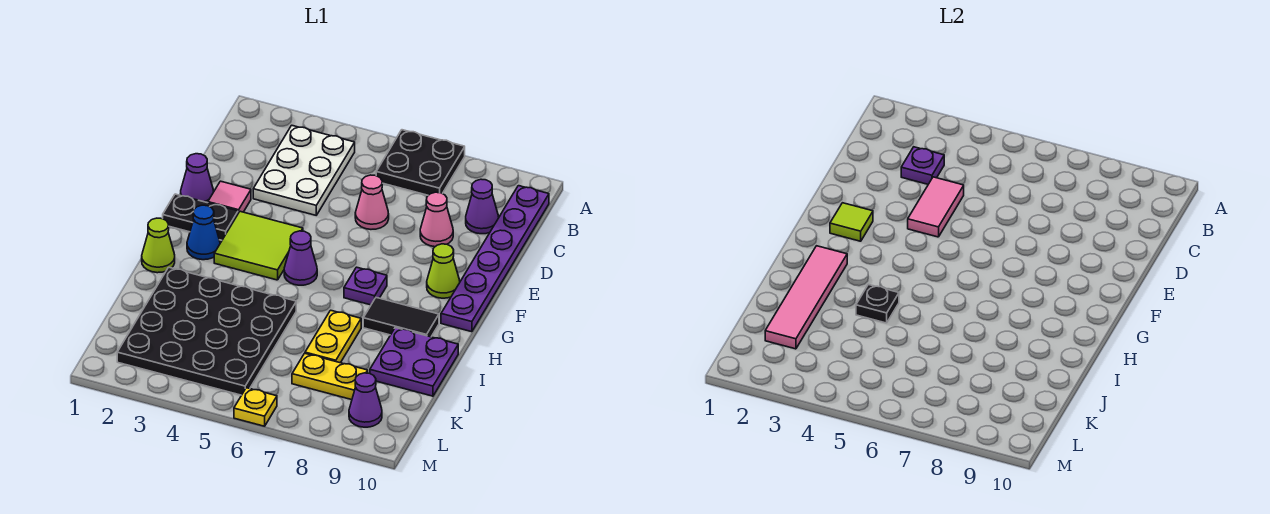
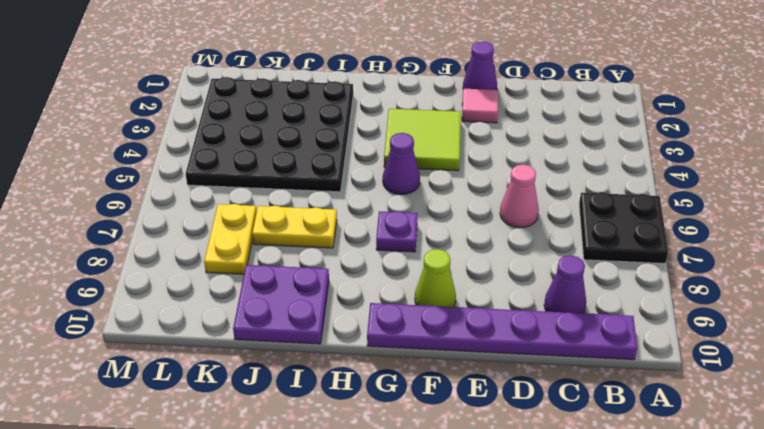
none -> white plate B3:D4 level 1
none -> pink cone D8 level 1
none -> black plate F1:F2 level 1

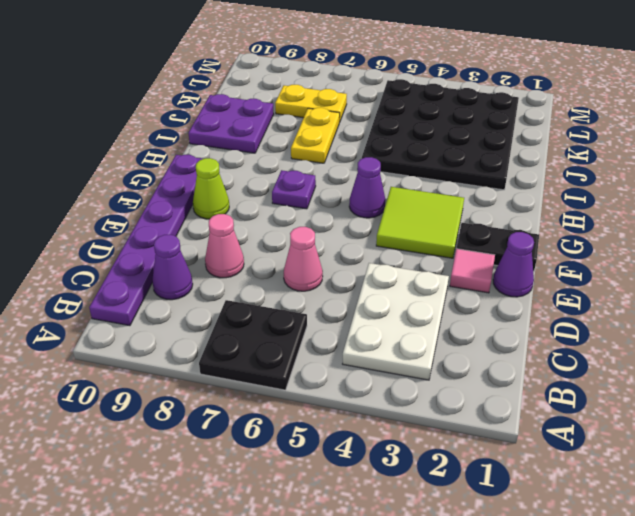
none -> blue cone G2 level 1
none -> lime cone H1 level 1
none -> black tile H8:H9 level 1

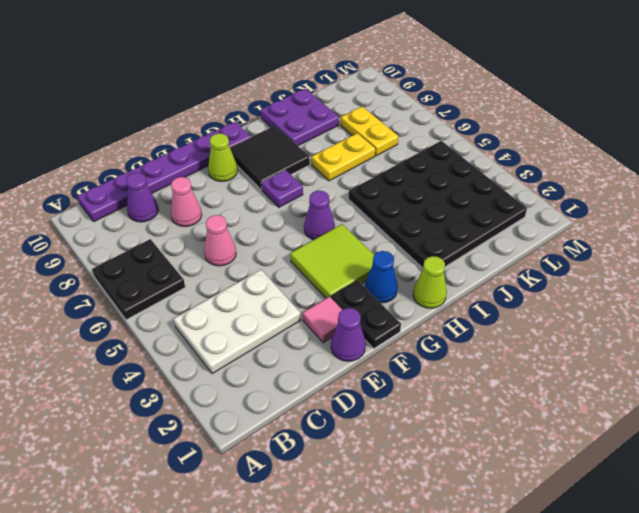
black tile G8:H9 level 1 -> black tile H8:H9 level 1
none -> purple cone L9 level 1
none -> yellow plate M6 level 1
none -> purple plate C3 level 2

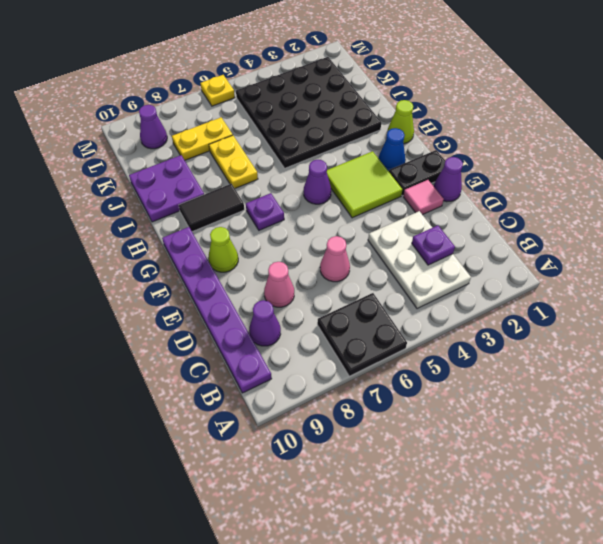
none -> pink tile D4:E4 level 2
none -> lime tile F2 level 2
none -> pink tile H2:K2 level 2

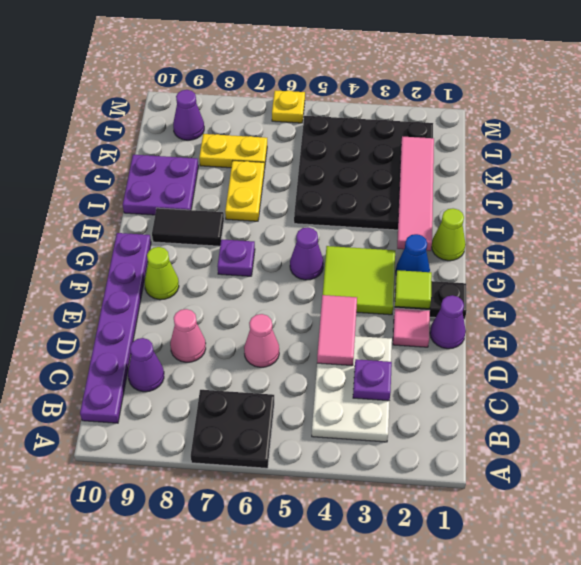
none -> black plate I4 level 2

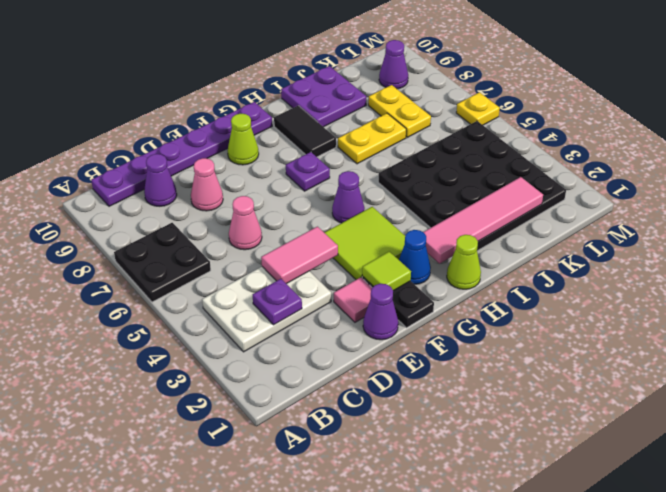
none -> black plate I4 level 2

